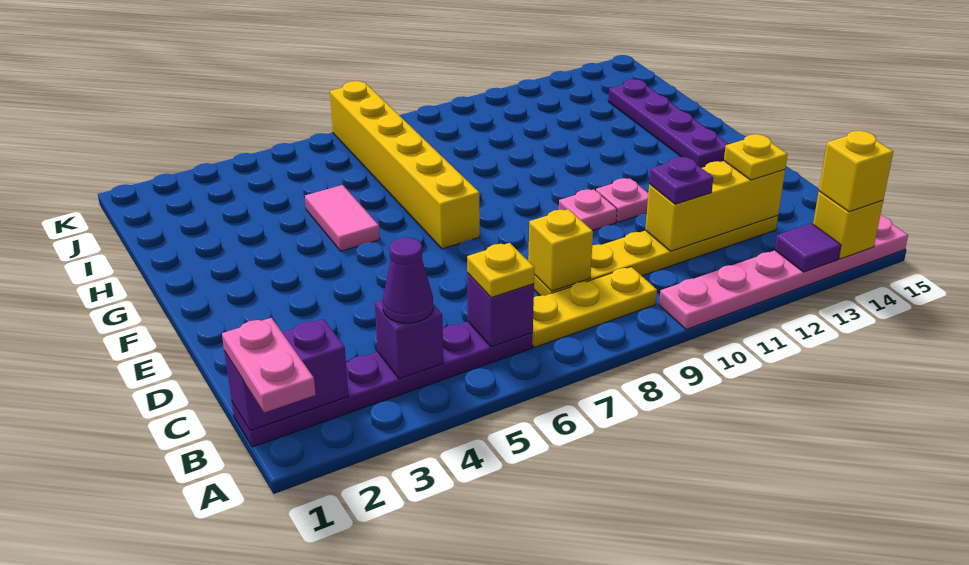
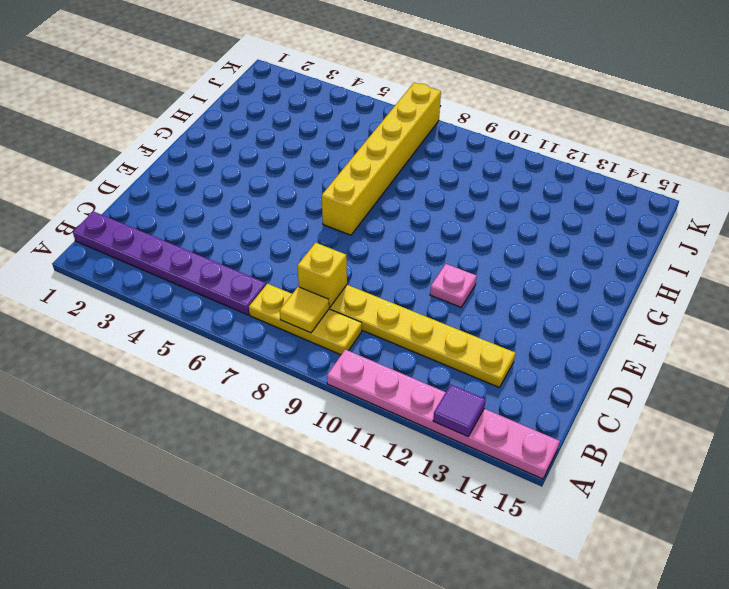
yellow tile B8 level 2 -> none
none -> pink plate E10 level 1
none -> purple plate F14:I14 level 1
none -> pink tile G5:H5 level 1

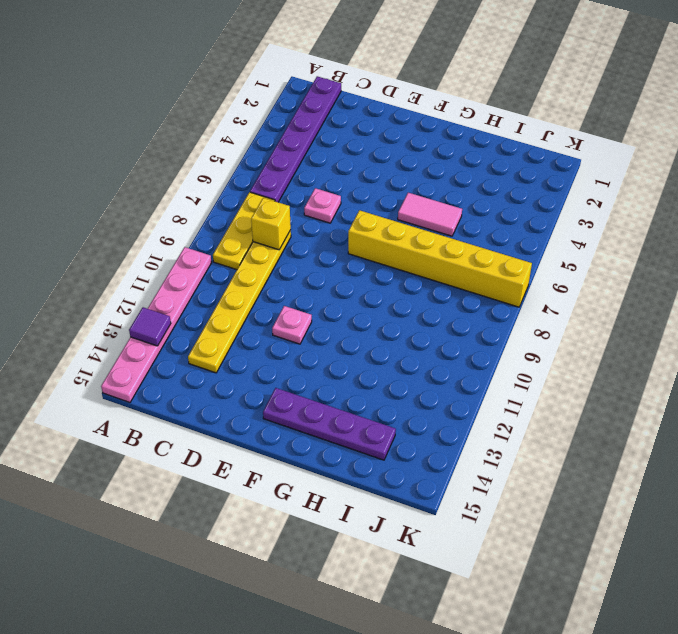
pink plate D6 level 1 -> pink plate E10 level 1
none -> yellow brick A14 level 2
none -> purple brick B1:B2 level 2
none -> purple brick B4 level 2

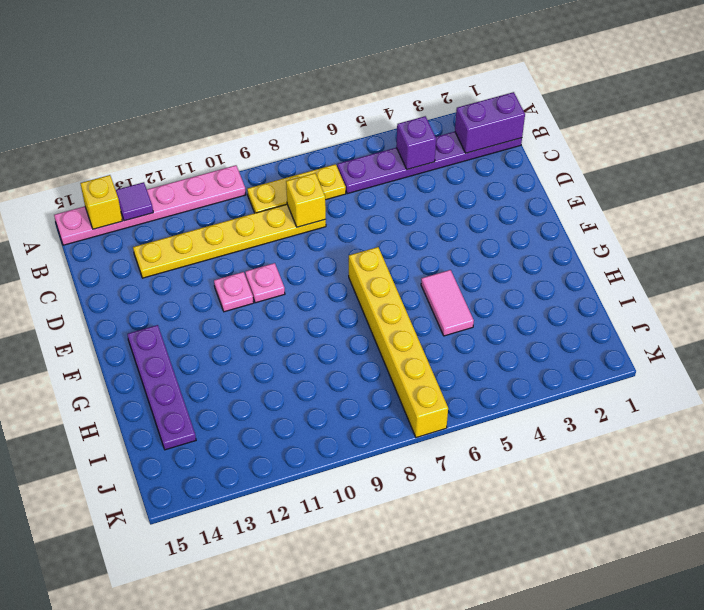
none -> purple brick B6 level 2
none -> yellow brick C11:C13 level 2
none -> pink plate A1:B1 level 3

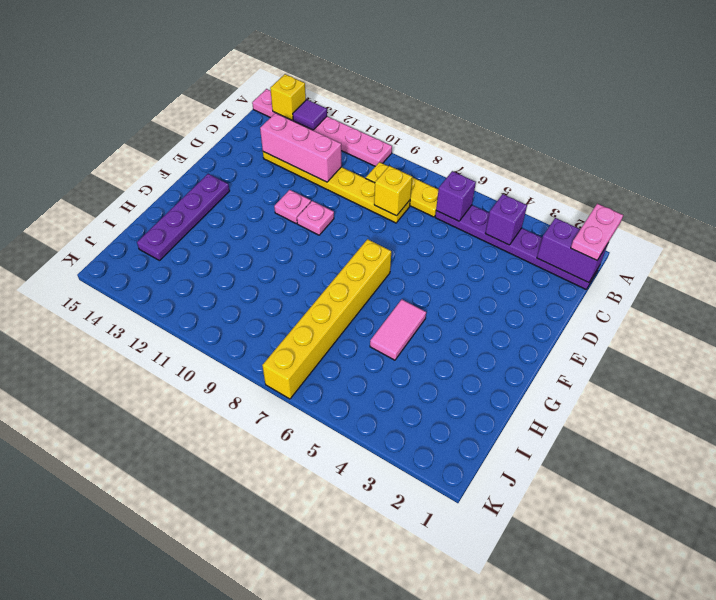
pink brick C11:C13 level 2 -> yellow brick C11:C13 level 2
none -> yellow brick A14 level 3
none -> purple cone B4 level 3
none -> yellow plate B6 level 3

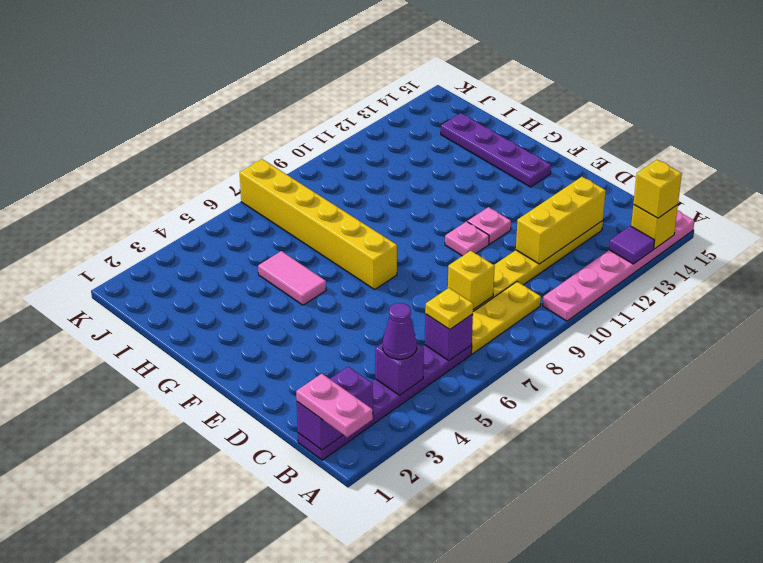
none -> purple plate C11 level 3
none -> yellow plate C13 level 3

